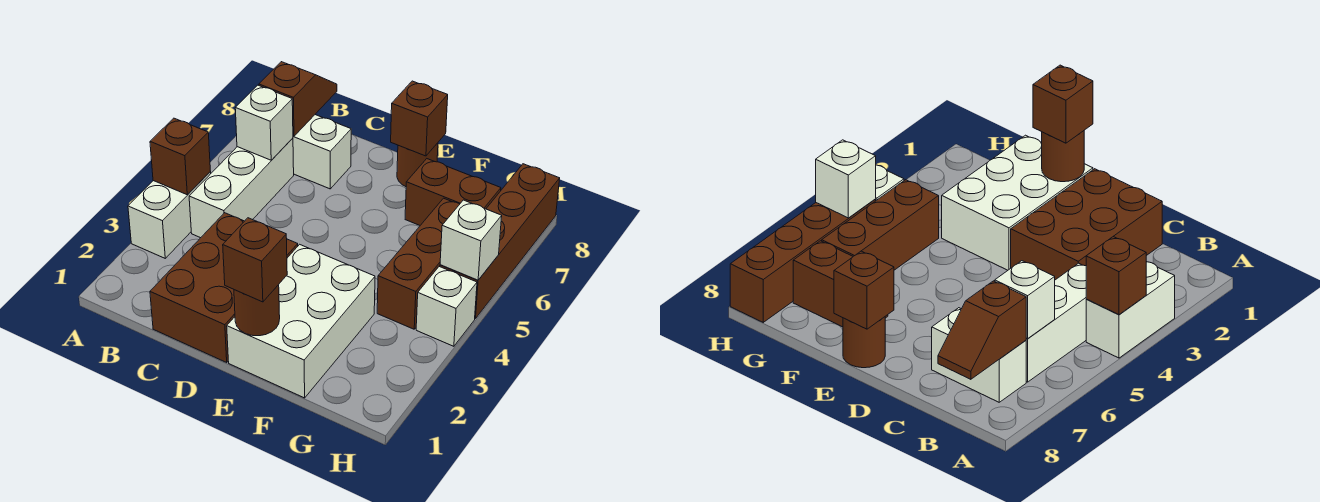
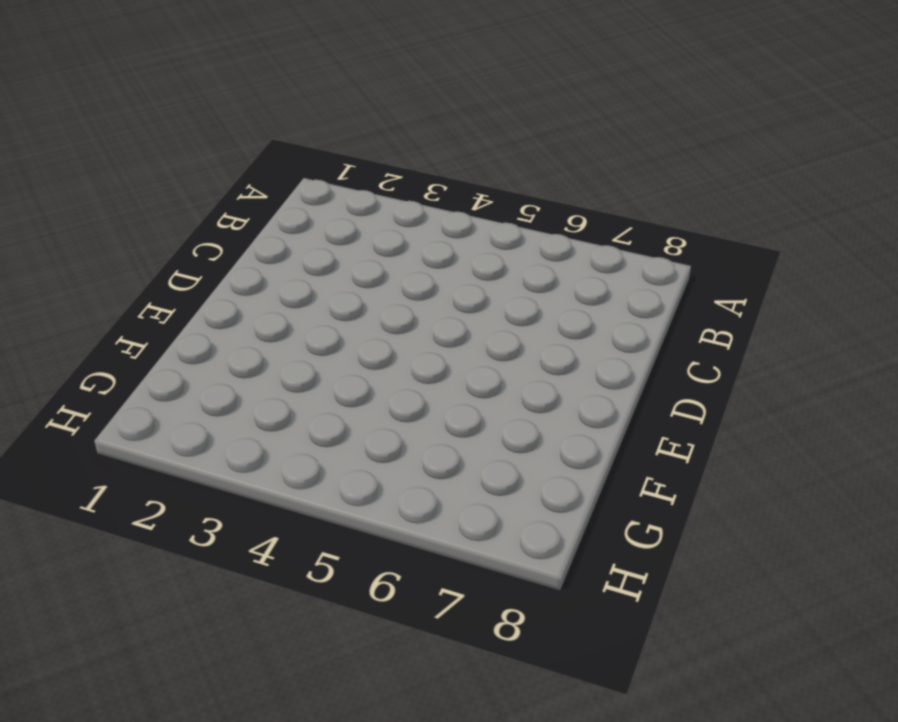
none -> white brick A3:A4 level 1
none -> white brick B4:B6 level 1
none -> white brick B7:C7 level 1

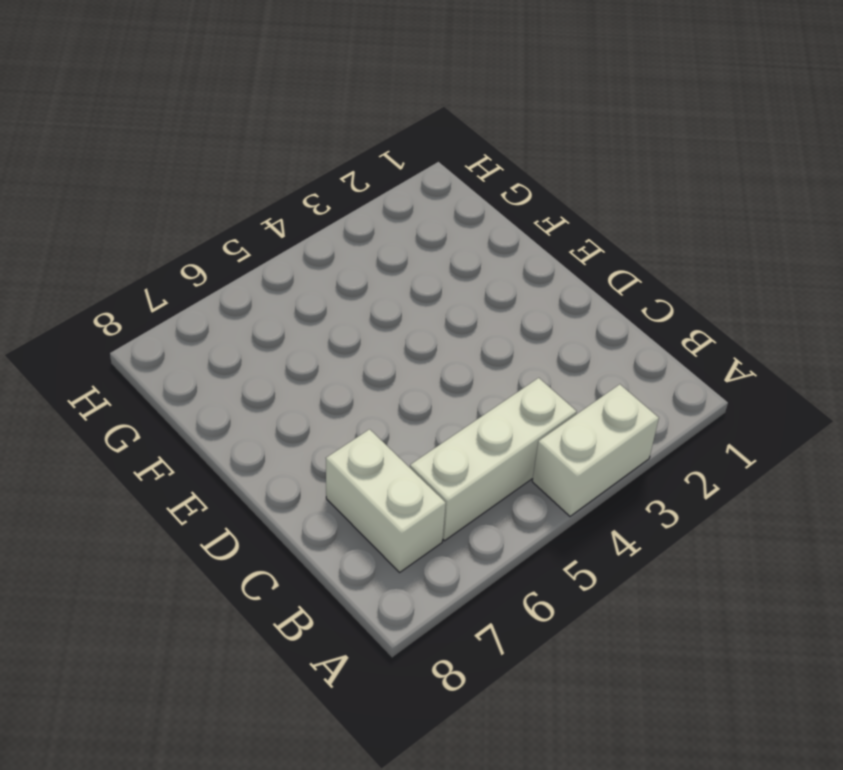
none -> brown brick C1:D3 level 1
none -> white brick E1:F3 level 1
none -> brown round brick E8 level 1

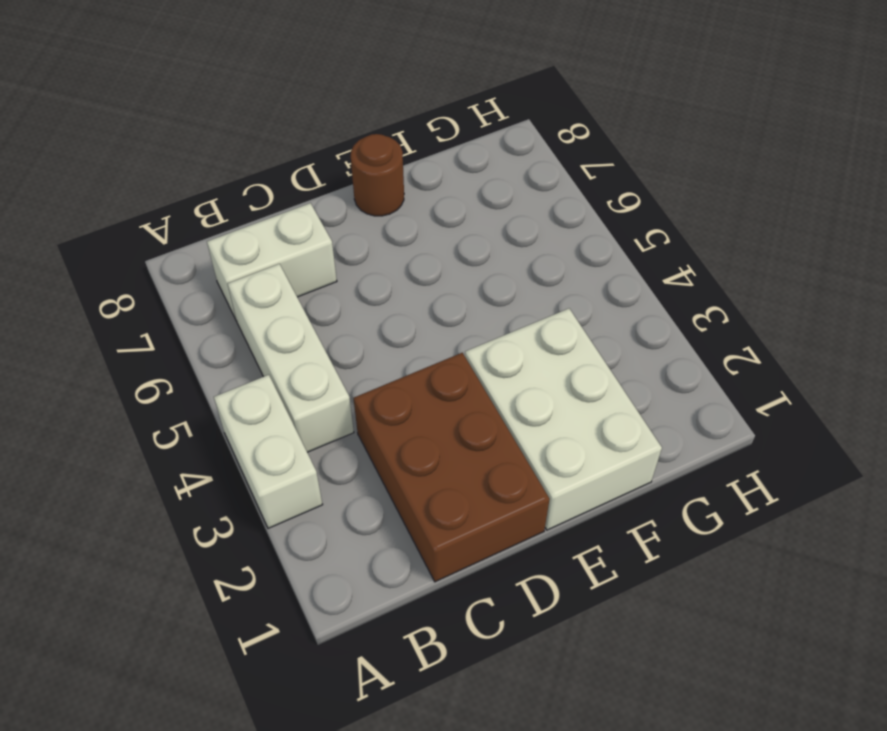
none -> brown brick F7:G7 level 1
none -> brown brick G4:G6 level 1
none -> white brick H4 level 1

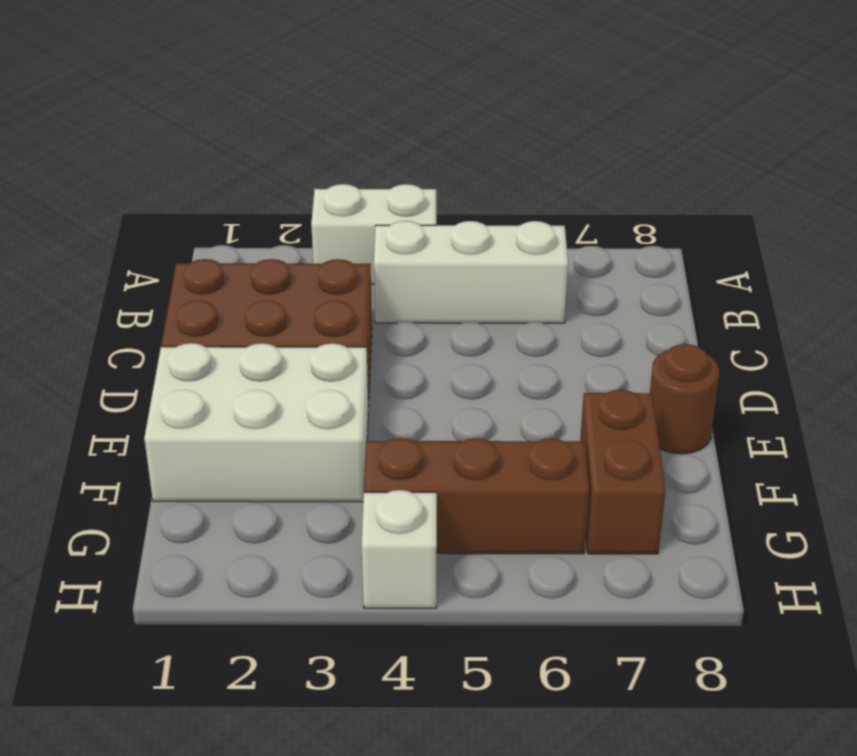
none -> white brick B7:C7 level 1
none -> brown brick H5:H8 level 1
none -> brown brick A4 level 2

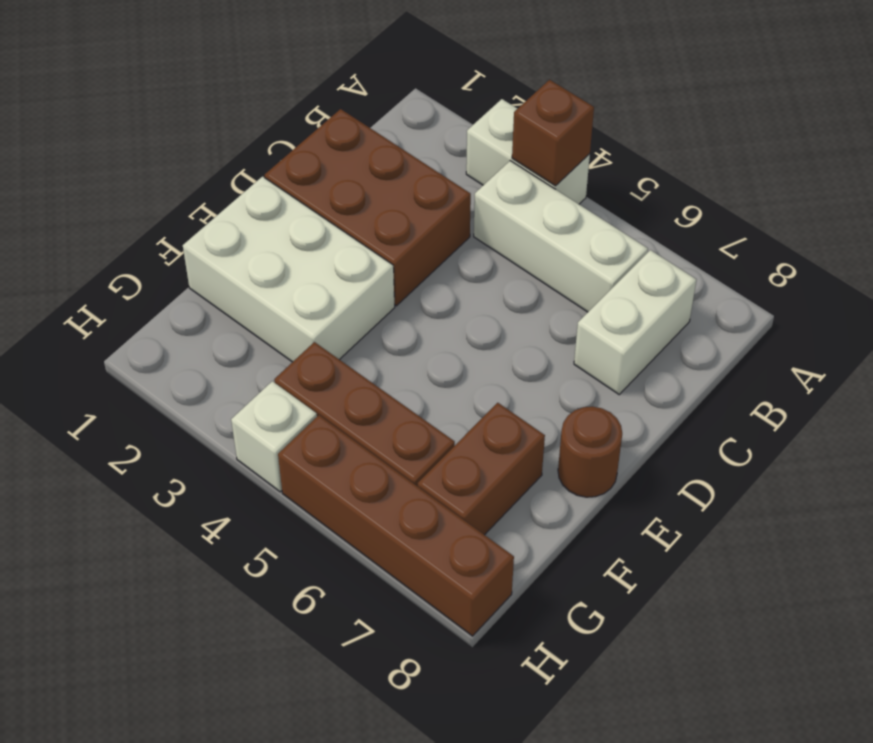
none -> white brick B6 level 2
none -> brown slope B7:B8 level 2 top 7
none -> brown round brick E1 level 2

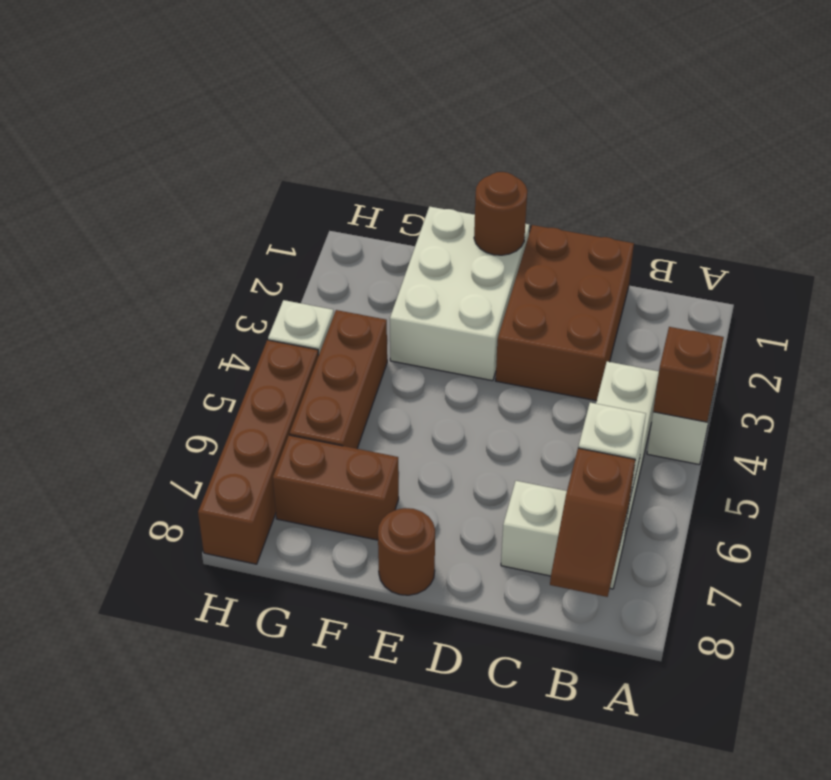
none -> brown brick E8 level 2
none -> white brick H5 level 2
none -> brown brick E1 level 3

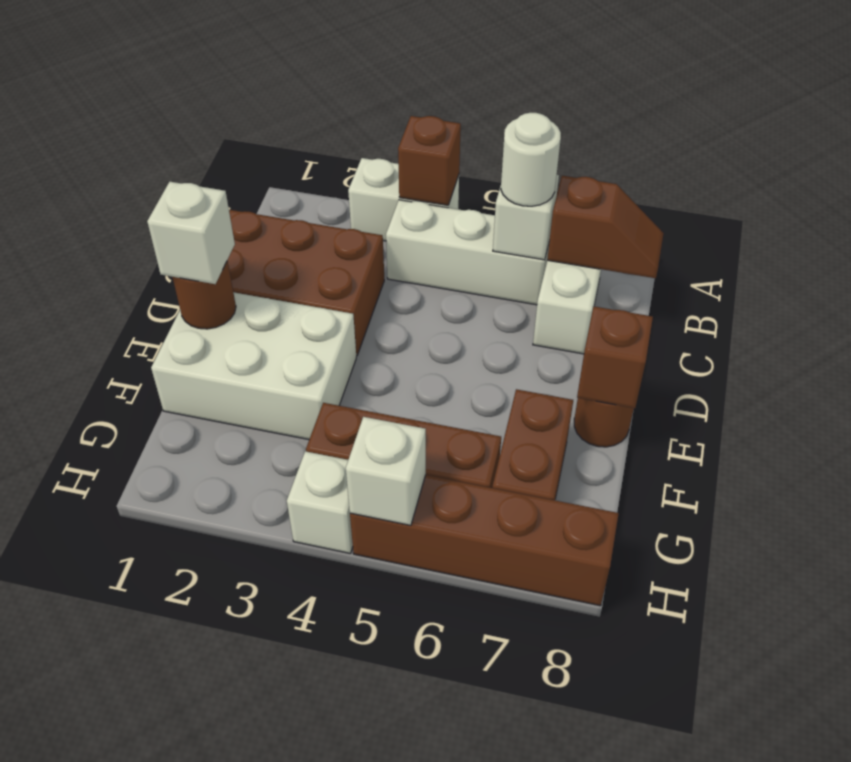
white round brick B6 level 3 -> none
white brick E1 level 3 -> brown brick E1 level 3

